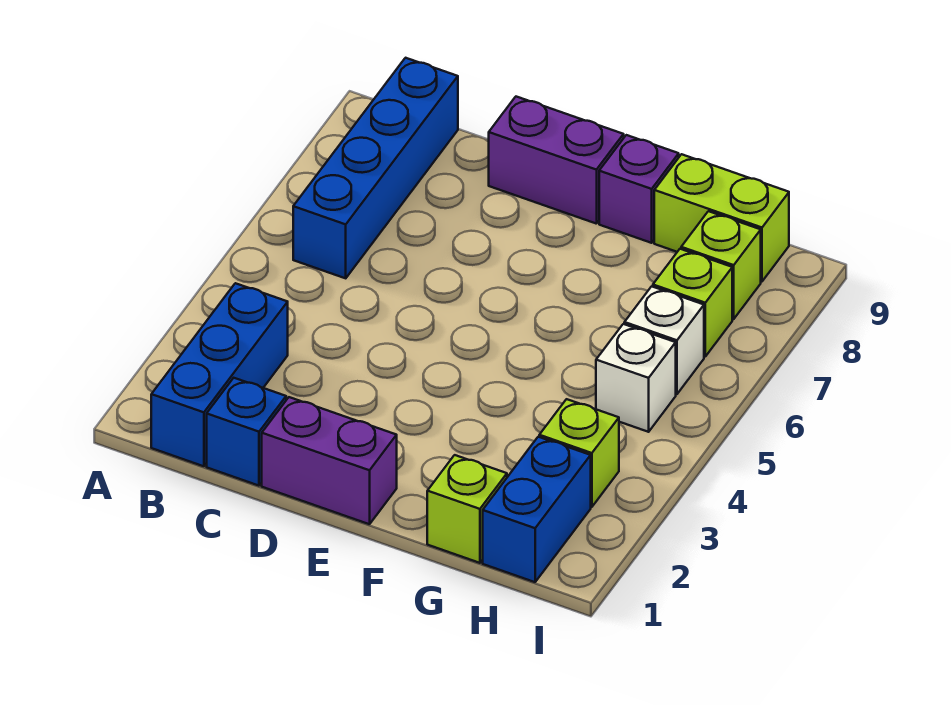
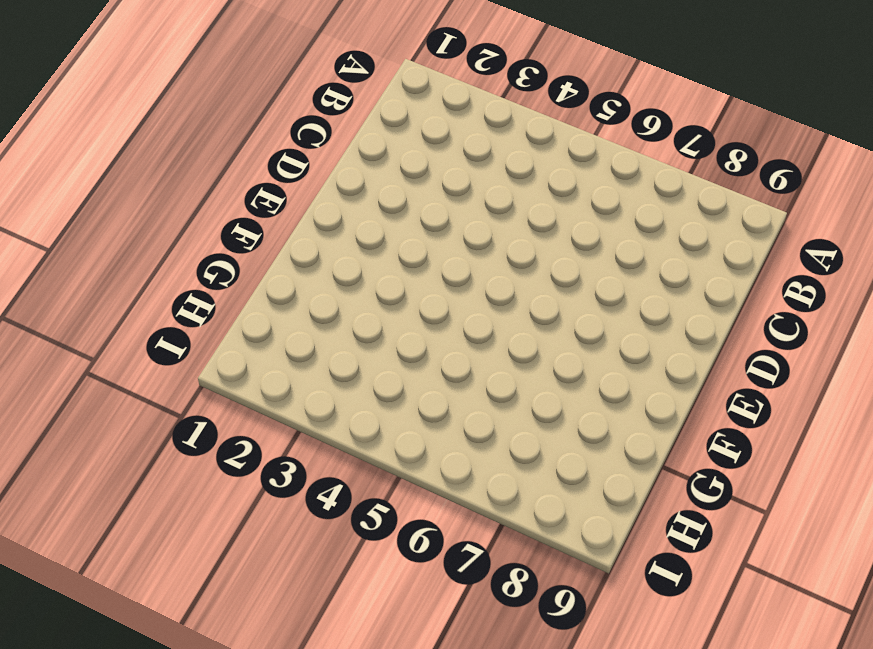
none -> blue brick B1:B3 level 1
none -> blue brick B6:B9 level 1
none -> blue brick C1 level 1

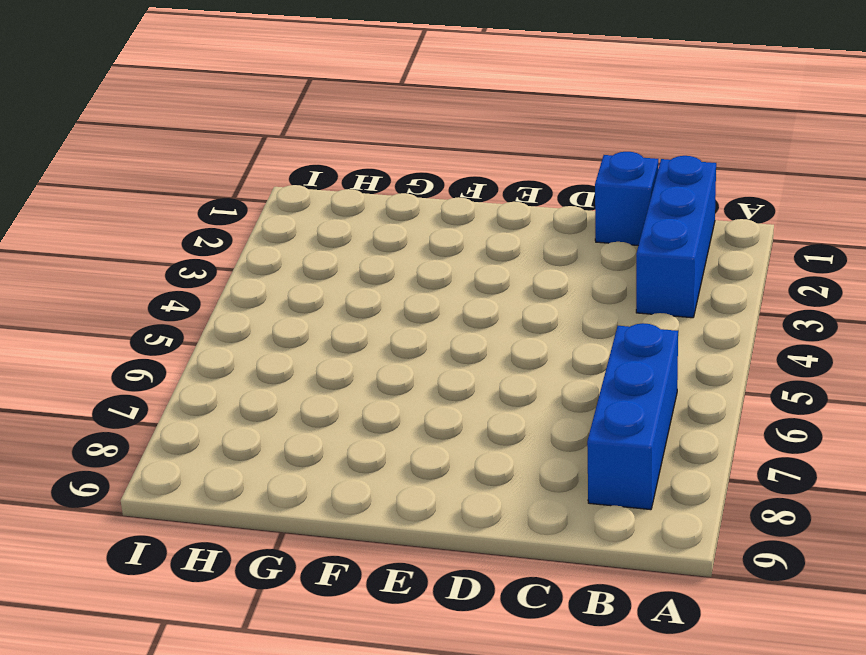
blue brick B6:B8 level 1 -> blue brick B6:B9 level 1
none -> purple brick D1:E1 level 1
none -> purple brick D9:E9 level 1
none -> purple brick F9 level 1

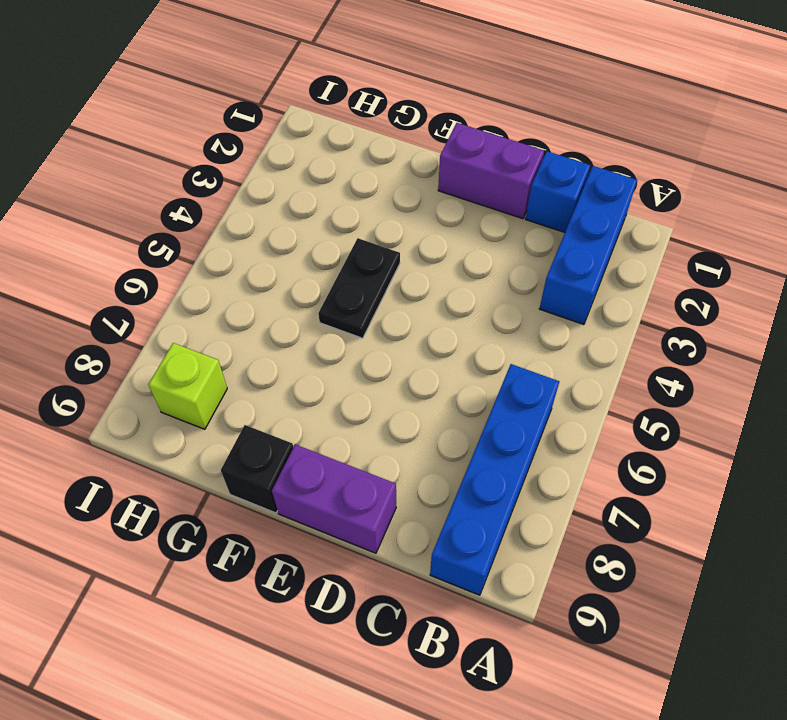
black plate F4:F5 level 1 -> none
black brick F9 level 1 -> purple brick F9 level 1
none -> lime brick G1 level 1
none -> lime brick G9:H9 level 1
none -> blue brick H1:H2 level 1

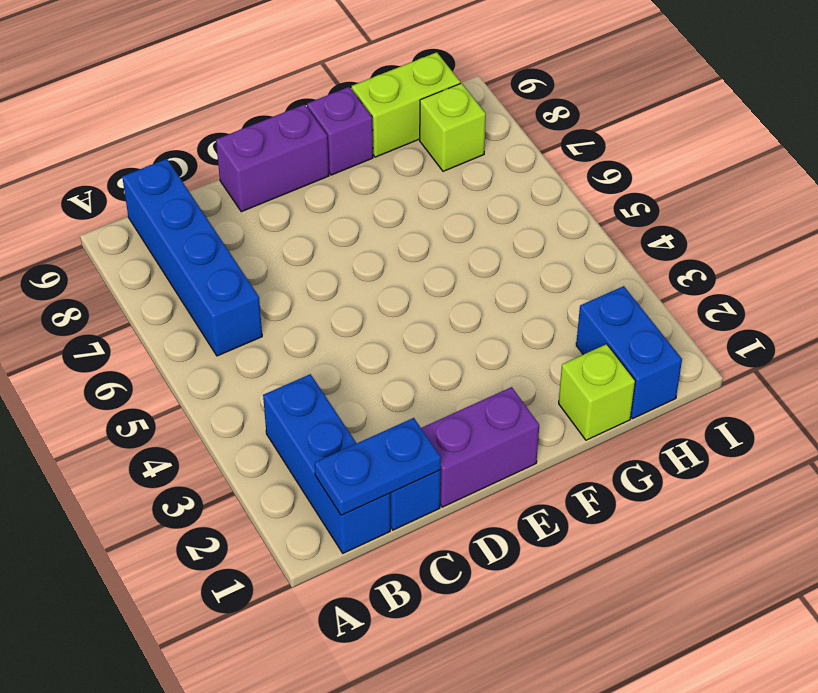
blue plate B1:C1 level 2 -> none
none -> lime brick H3 level 1
none -> white brick H5 level 1
none -> white brick H6 level 1

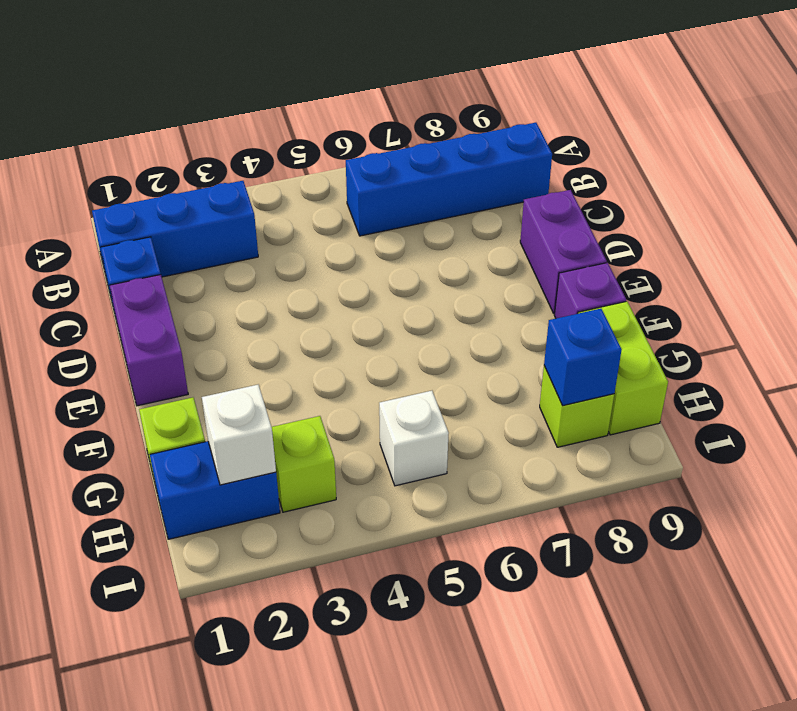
white brick H2 level 2 -> white brick H6 level 1
blue brick H8 level 2 -> none
none -> lime brick H7 level 1

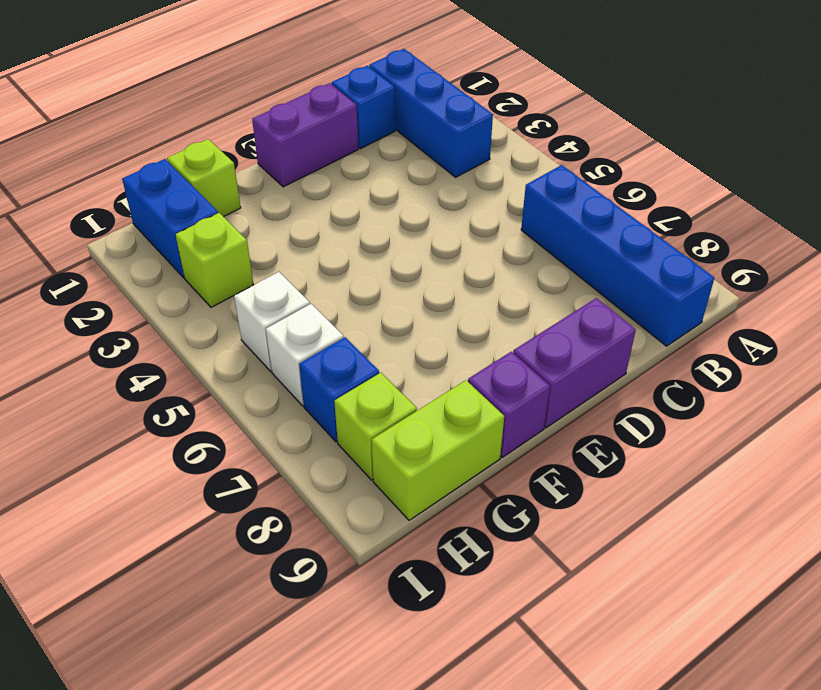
blue brick H7 level 1 -> lime brick H7 level 1

